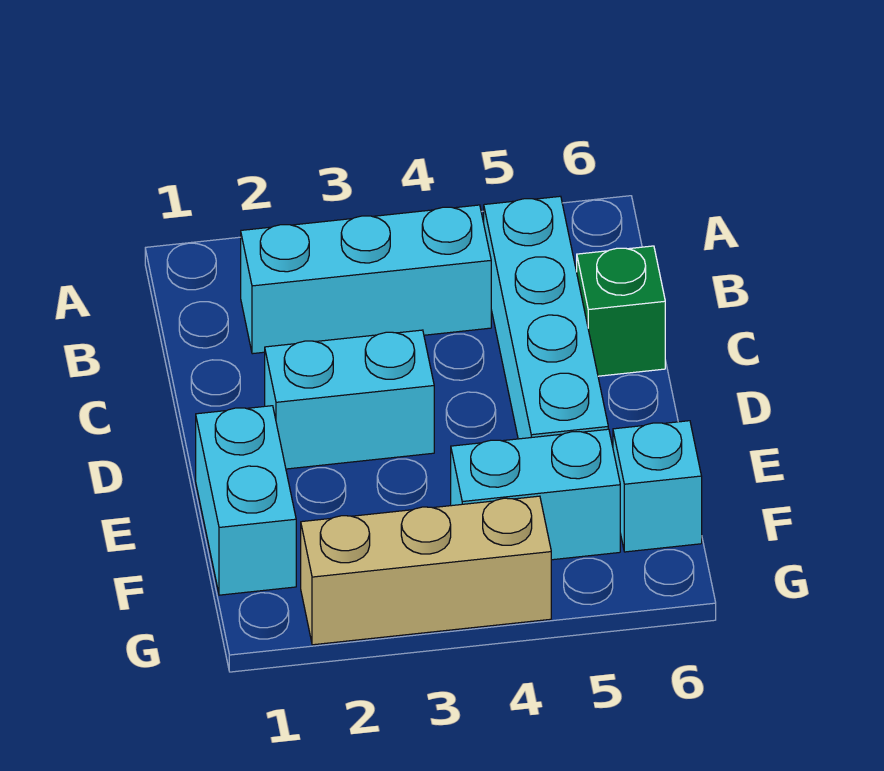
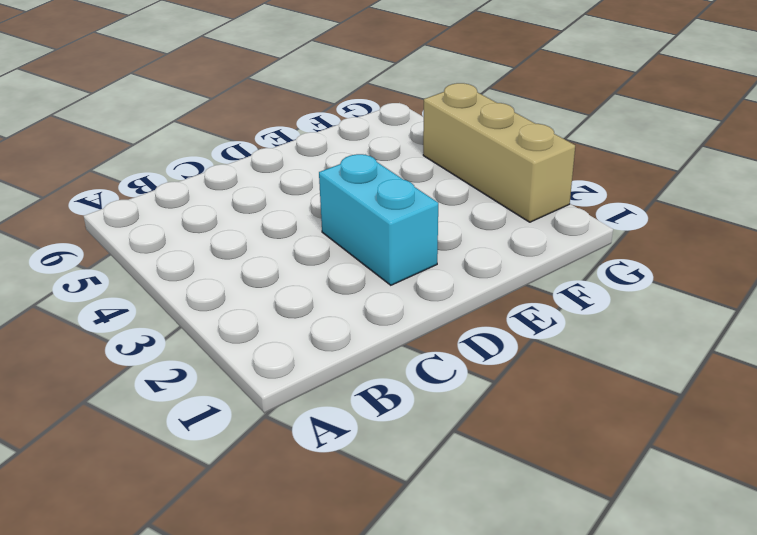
none -> cyan brick B2:B4 level 1
none -> cyan brick B5:E5 level 1

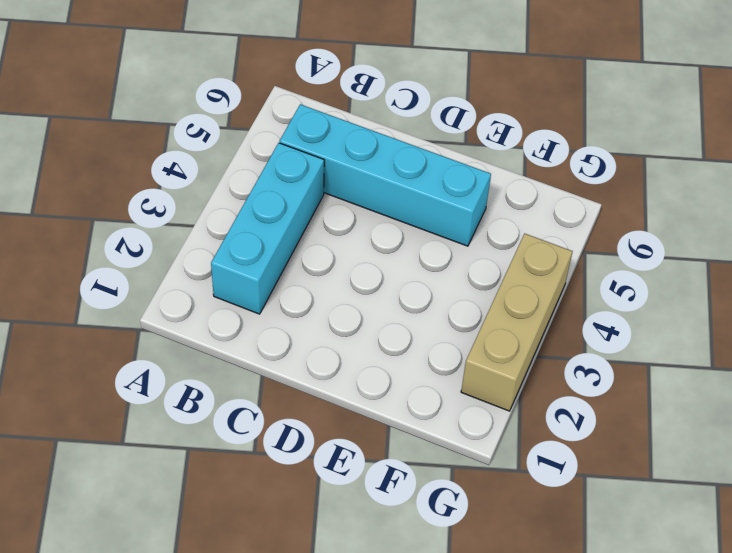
none -> green brick C6 level 1
none -> cyan brick D2:D3 level 1

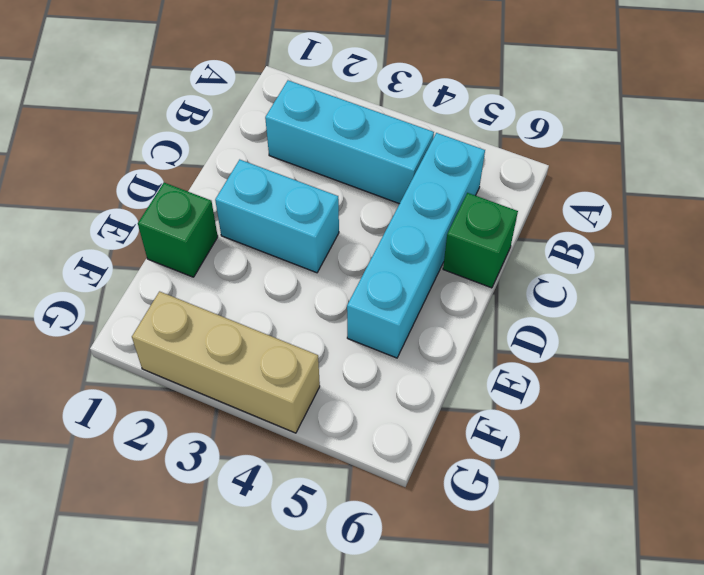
green brick E1 level 1 -> cyan brick E1:F1 level 1
none -> cyan brick F4:F5 level 1
none -> cyan brick F6 level 1

